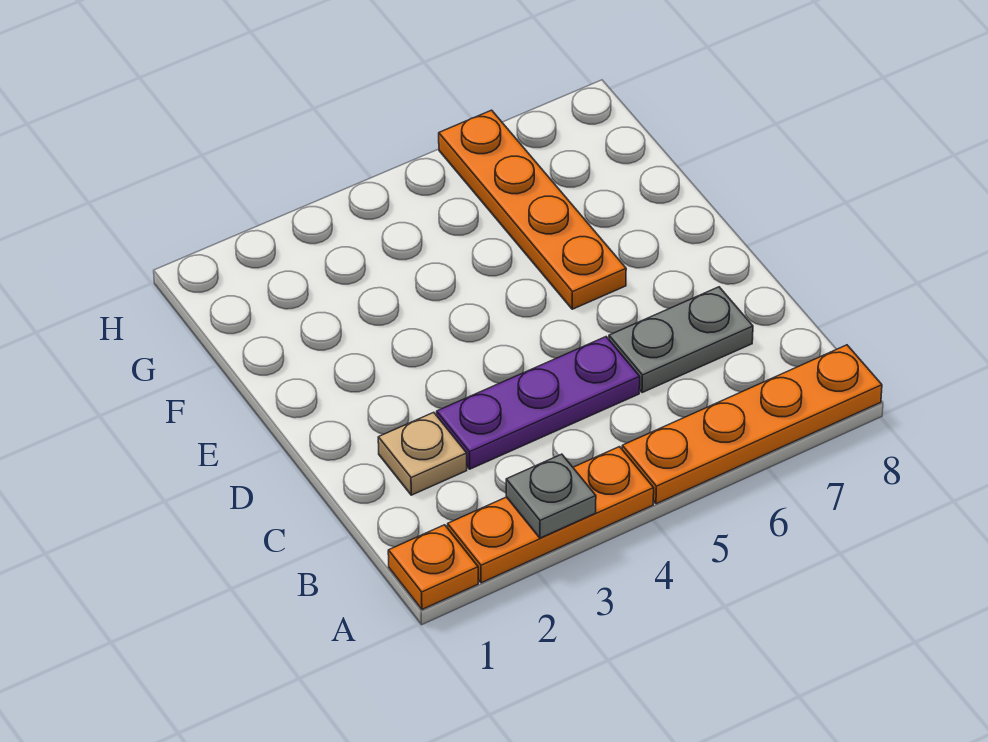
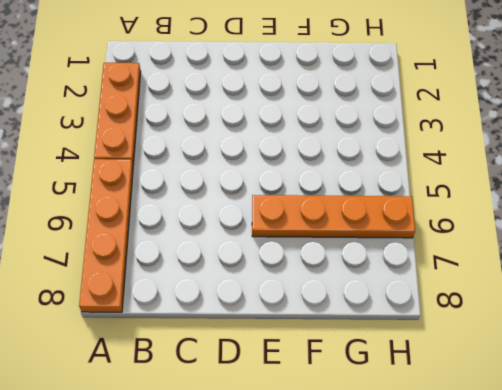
none -> orange plate A1 level 1
none -> tan plate C2 level 1

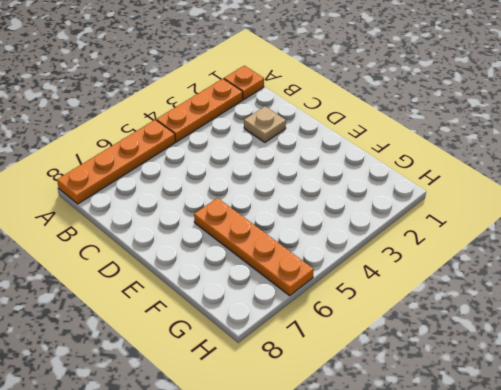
none -> purple plate C3:C5 level 1
none -> grey plate C6:C7 level 1

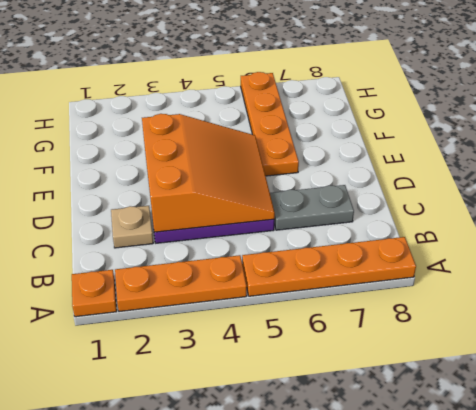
orange slope C3:E5 level 2 top 3 -> none
none -> grey plate A3 level 2

